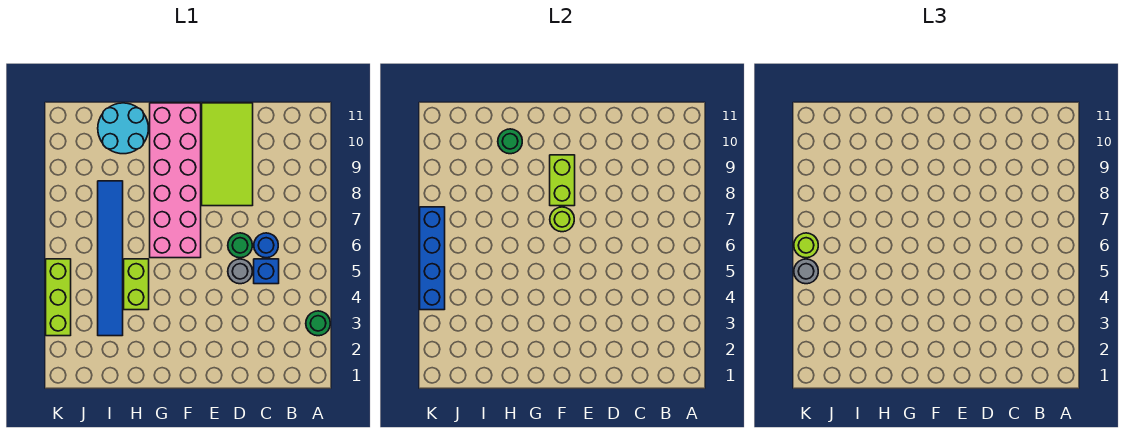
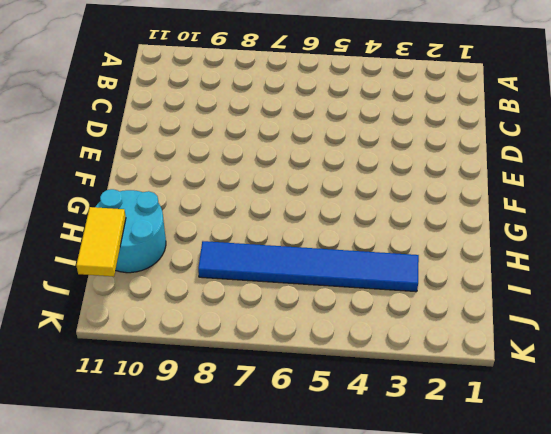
yellow tile I11:J11 level 2 -> none
none -> green round brick A3 level 1
none -> blue brick C5 level 1
none -> blue round brick C6 level 1

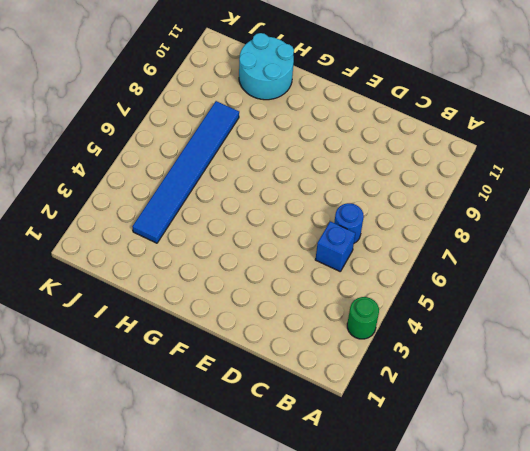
none -> grey round brick D5 level 1
none -> green round brick D6 level 1
none -> lime tile D8:E11 level 1

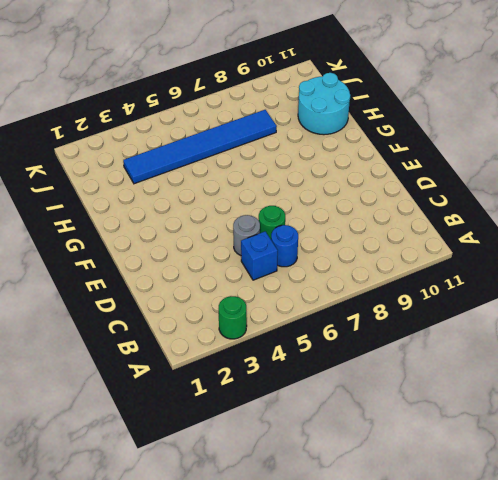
none -> lime tile D8:E11 level 1
none -> pink brick F6:G11 level 1
none -> lime brick H4:H5 level 1

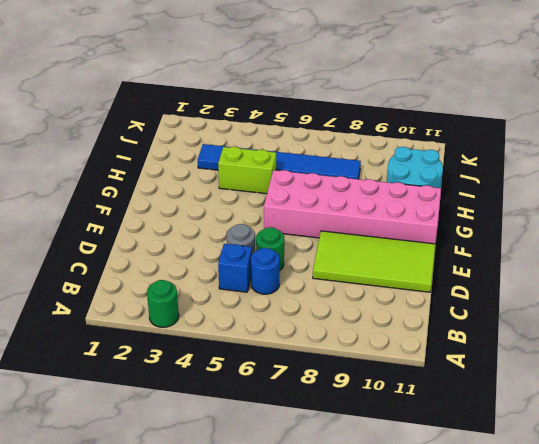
none -> lime brick K3:K5 level 1
none -> lime round brick F7 level 2
none -> lime brick F8:F9 level 2

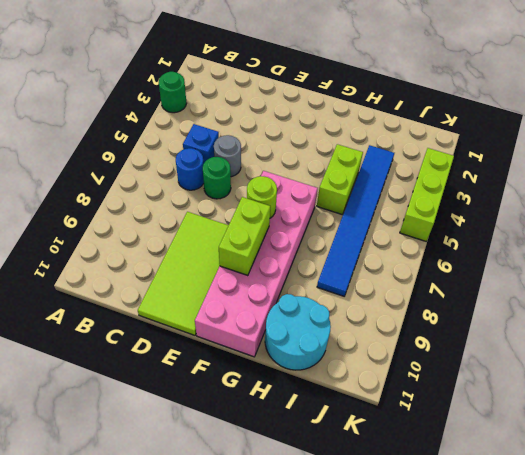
none -> green round brick H10 level 2
none -> blue brick K4:K7 level 2
none -> grey round brick K5 level 3

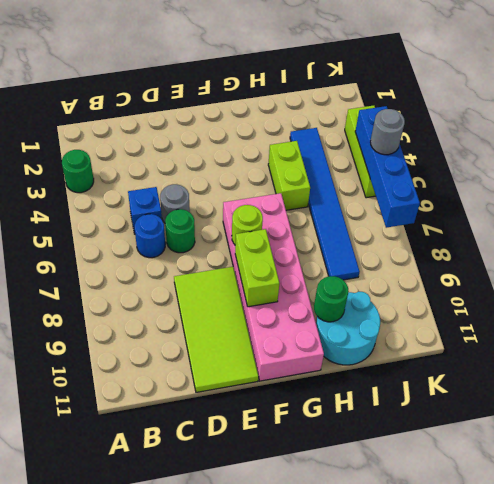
none -> lime round brick K6 level 3

